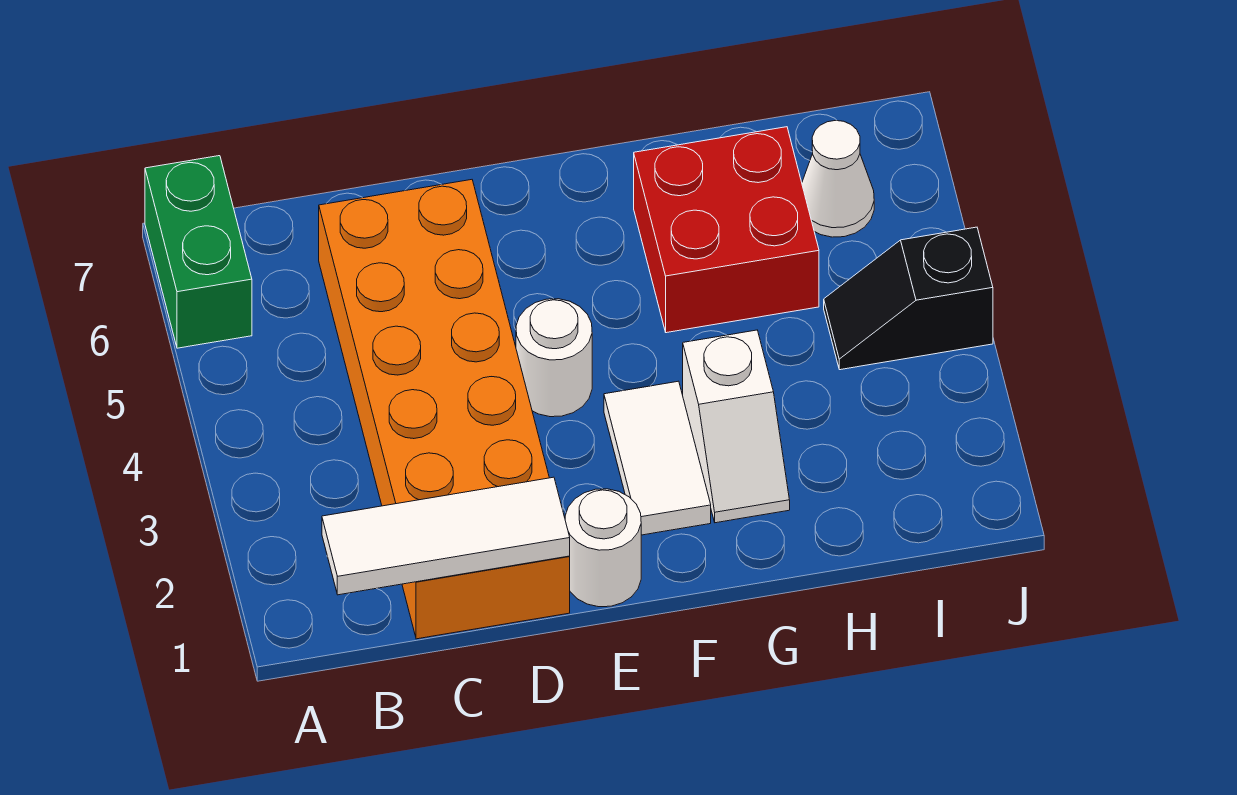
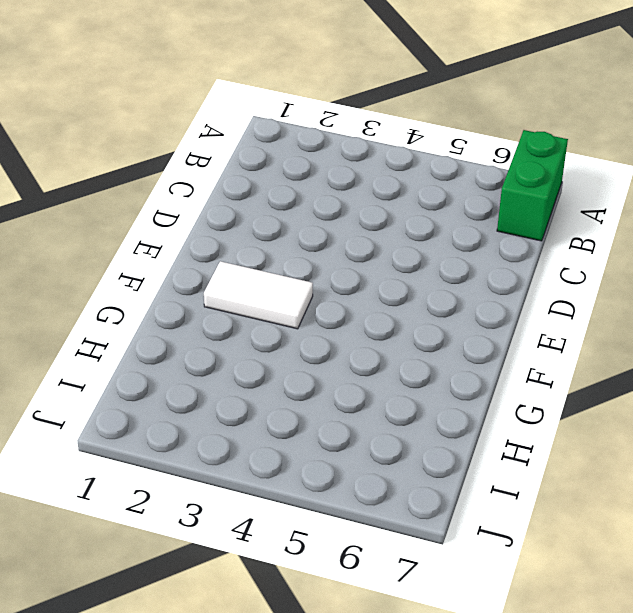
green brick A7:B7 level 1 -> green brick A6:A7 level 1
none -> orange brick C1:D6 level 1
none -> white round brick E1 level 1

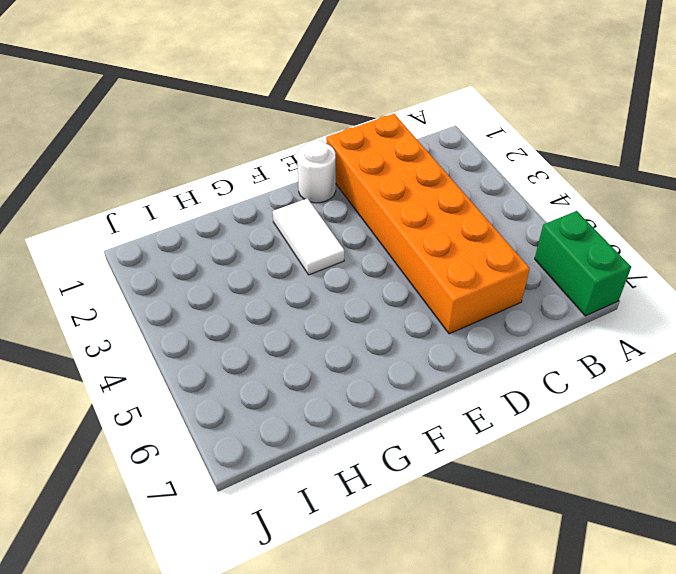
none -> white round brick E4 level 1
none -> white slope G2:G3 level 1 top 3

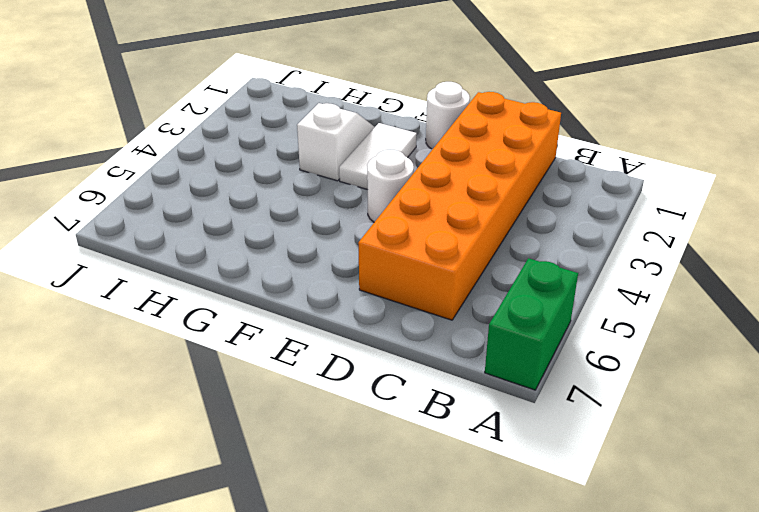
none -> red brick G5:H6 level 1
none -> black slope I4:J4 level 1 top J

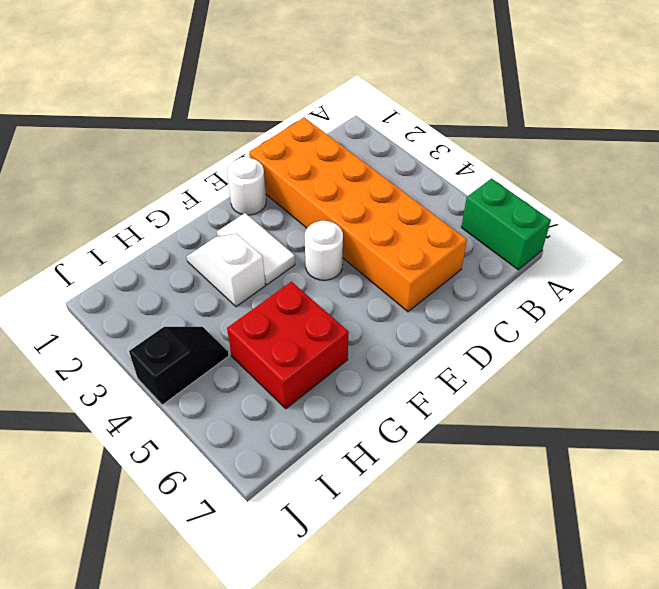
none -> white cone I6 level 1
none -> white tile B1:D1 level 2

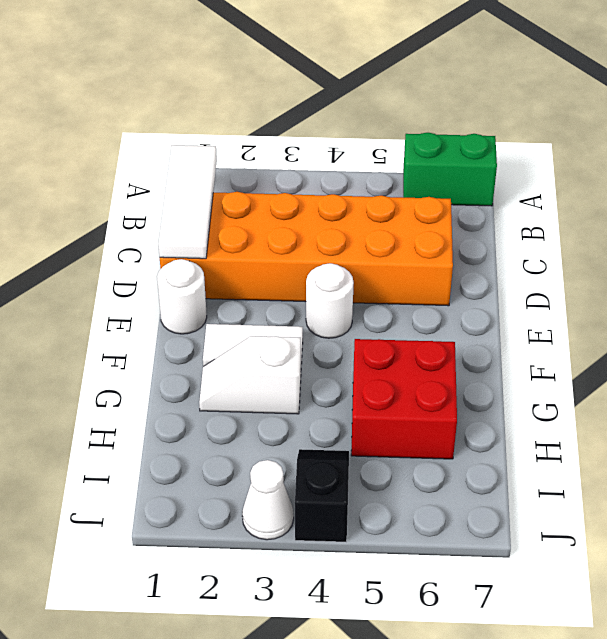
white cone J3 level 1 -> white cone I6 level 1

